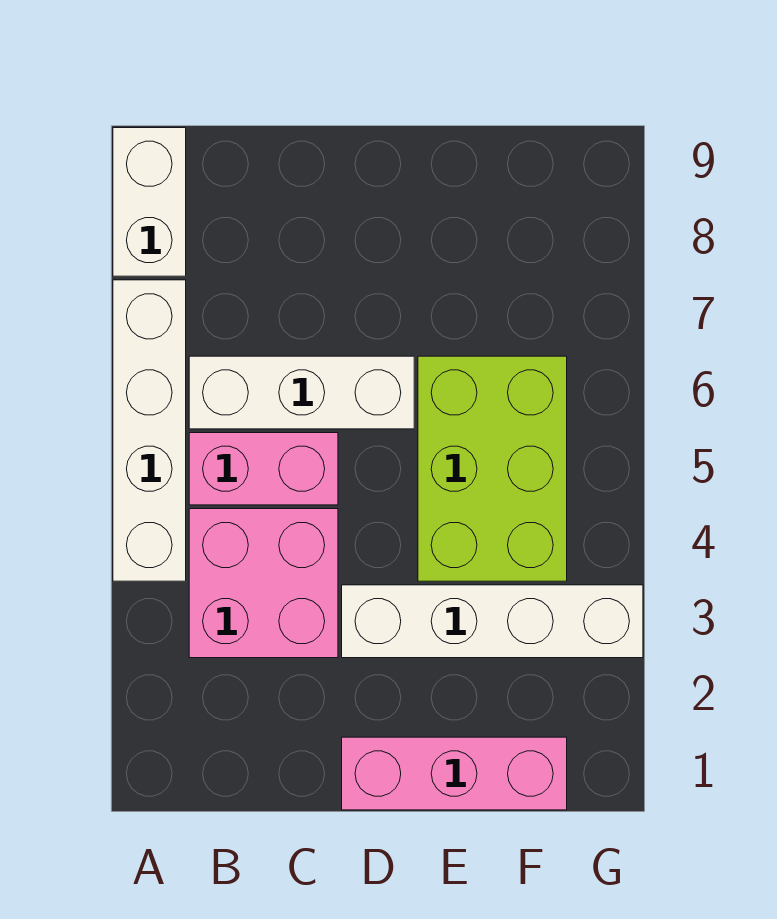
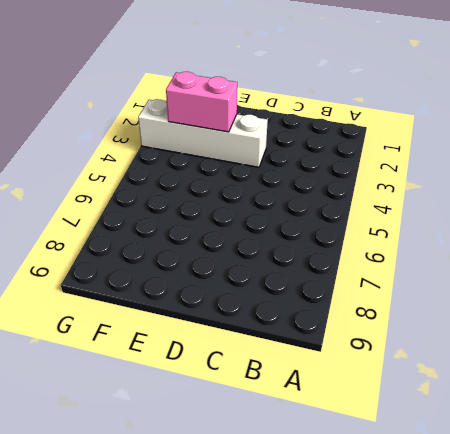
pink brick E3:F3 level 2 -> pink brick B5:C5 level 1
none -> white brick A4:A7 level 1
none -> white brick A8:A9 level 1

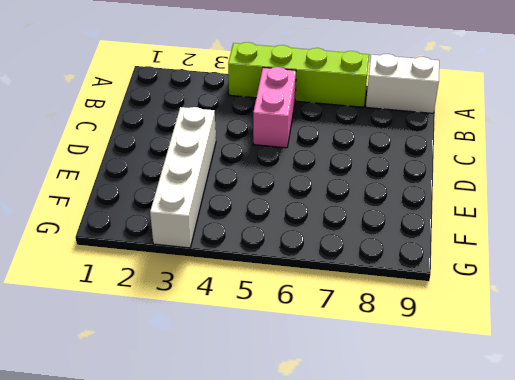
lime brick A4:A7 level 1 -> white brick A4:A7 level 1
none -> pink brick B3:C4 level 1
none -> white brick B6:D6 level 1

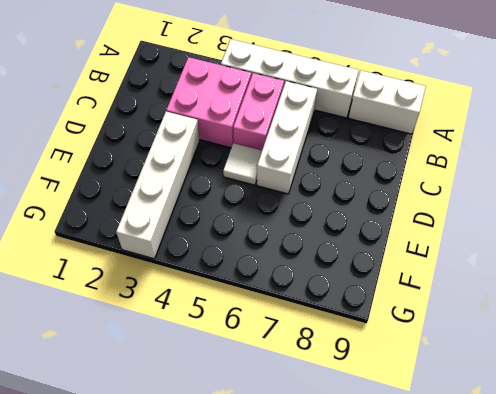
white tile D5 level 1 -> none
none -> pink brick D1:F1 level 1
none -> lime brick E4:F6 level 1

